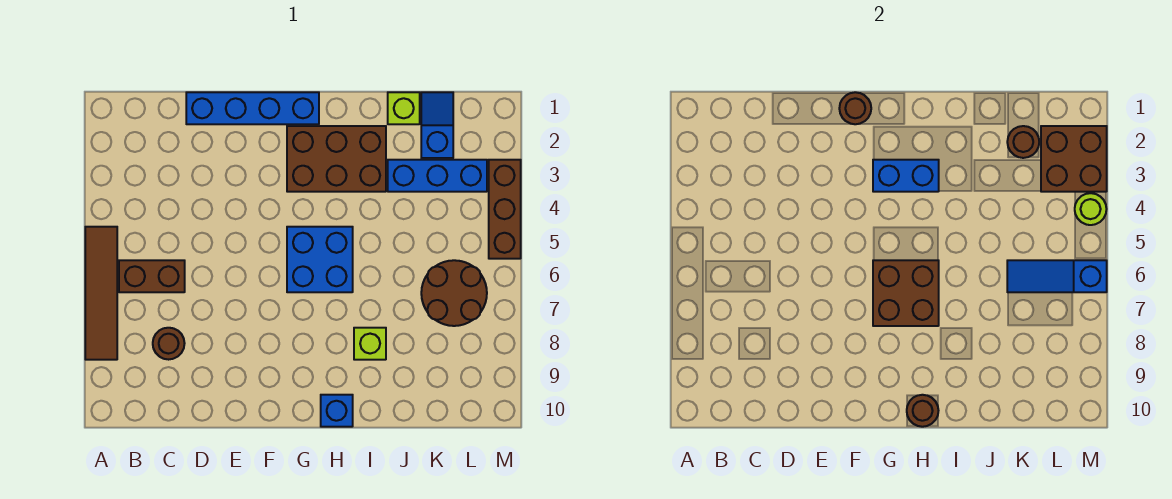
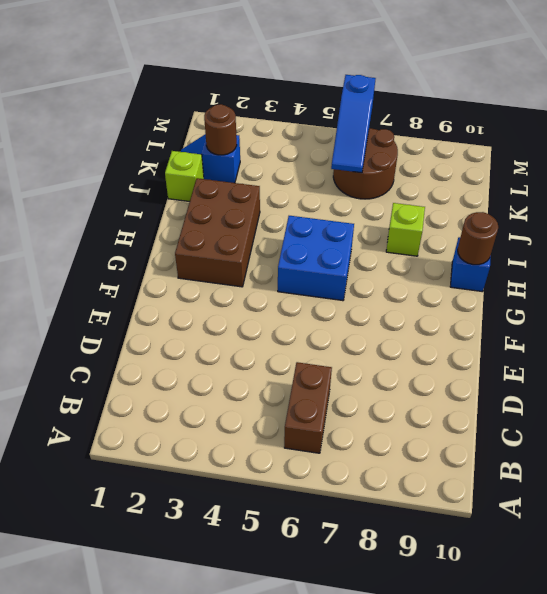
none -> brown tile A5:A8 level 1
none -> brown round brick C8 level 1
none -> blue brick D1:G1 level 1

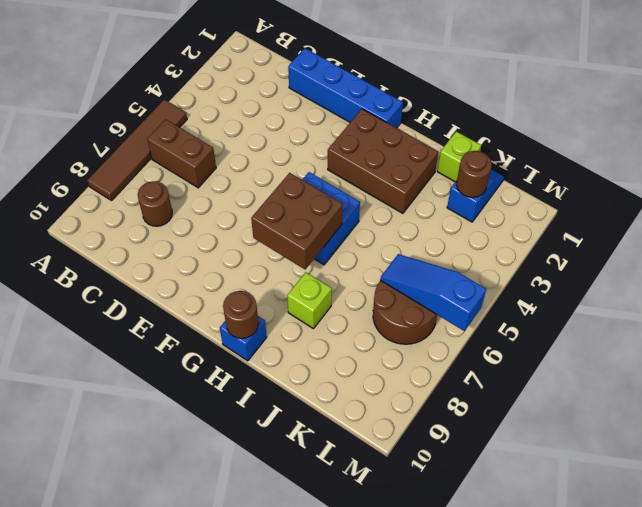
none -> blue brick J3:L3 level 1
none -> brown brick M3:M5 level 1
none -> brown round brick F1 level 2

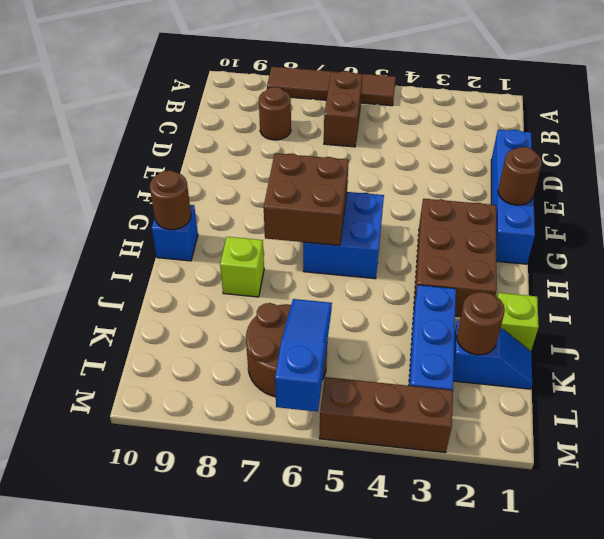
none -> blue brick G3:H3 level 2
none -> brown brick L2:M3 level 2
none -> lime round brick M4 level 2

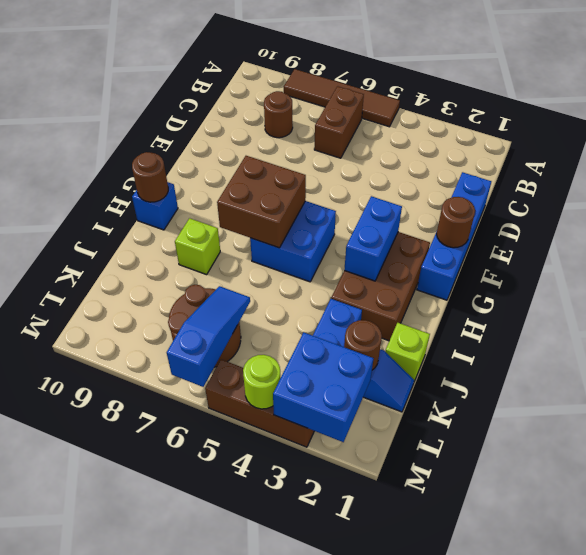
blue brick L2:M3 level 2 -> brown brick L2:M3 level 2

